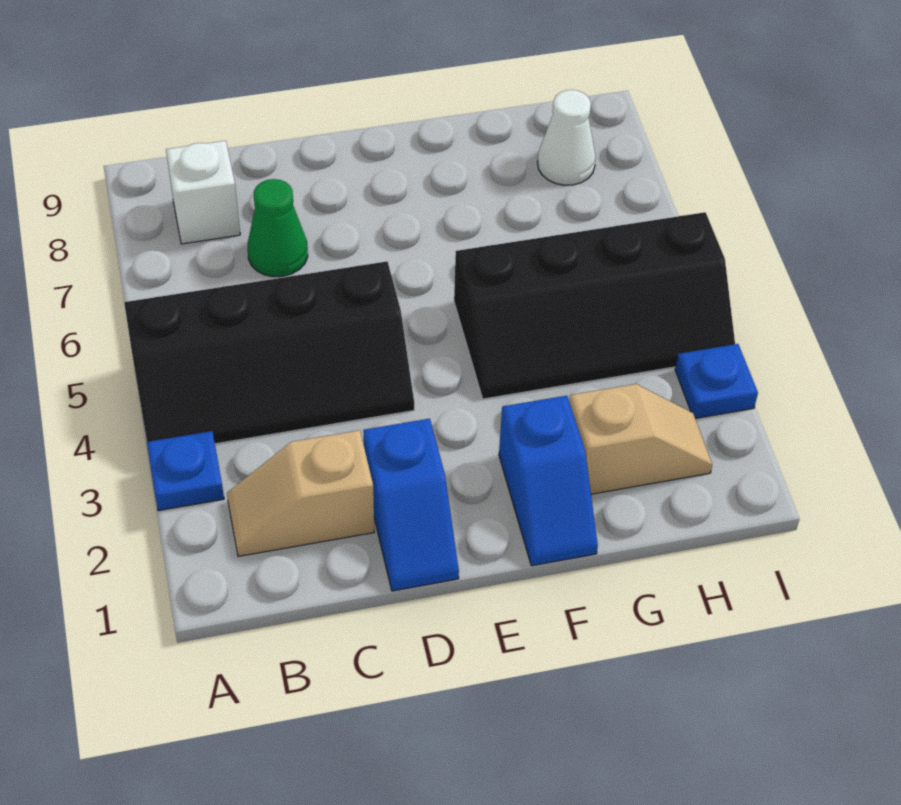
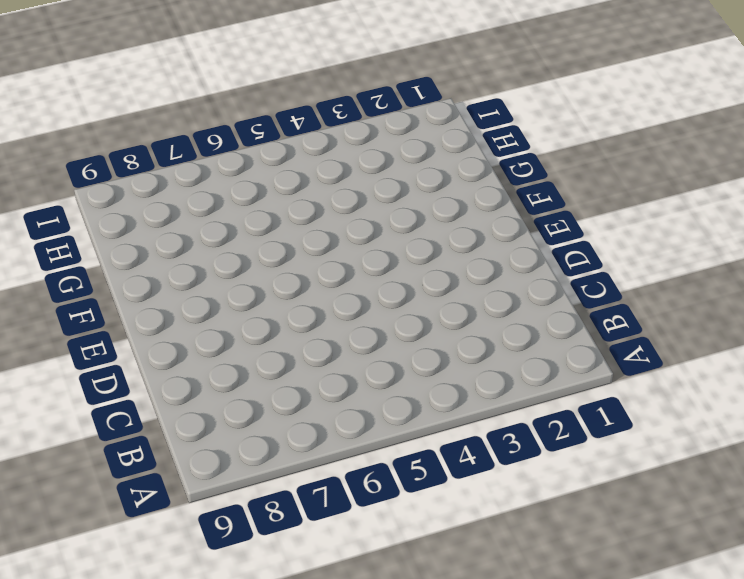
none -> blue plate A3 level 1
none -> black slope A4:D5 level 1 top 5

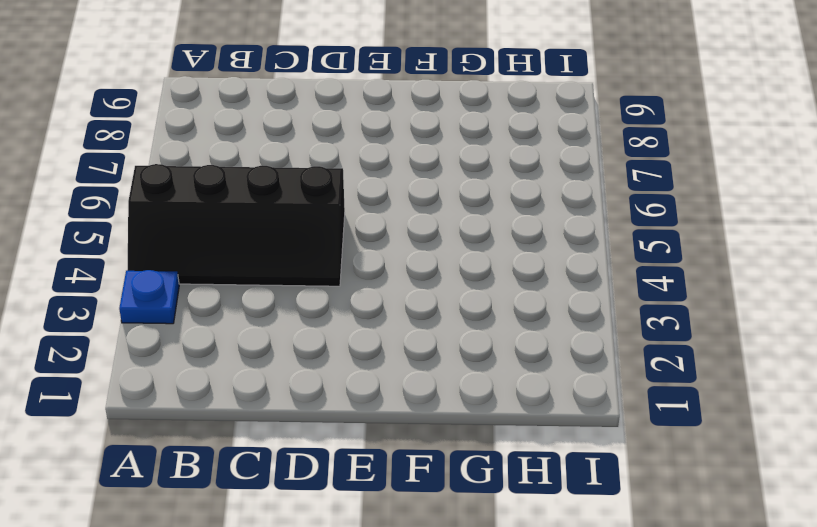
none -> tan slope B2:C2 level 1 top C
none -> white brick B8 level 1

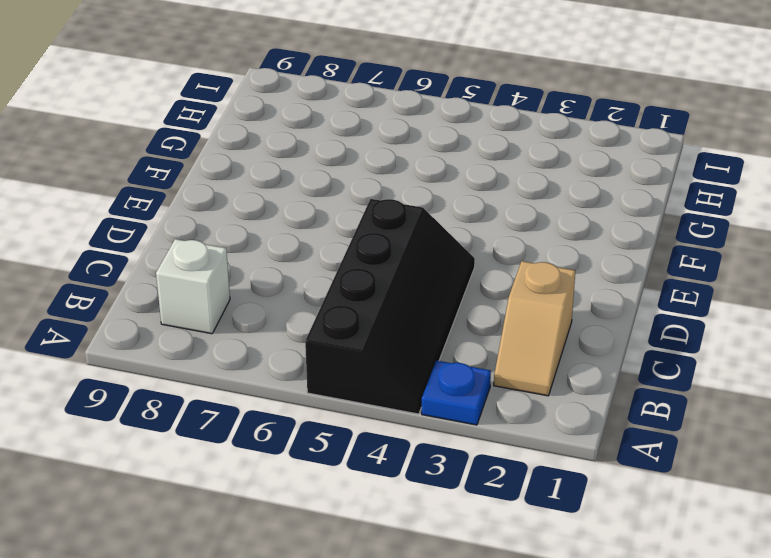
none -> green cone C7 level 1
none -> blue slope D1:D2 level 1 top 2

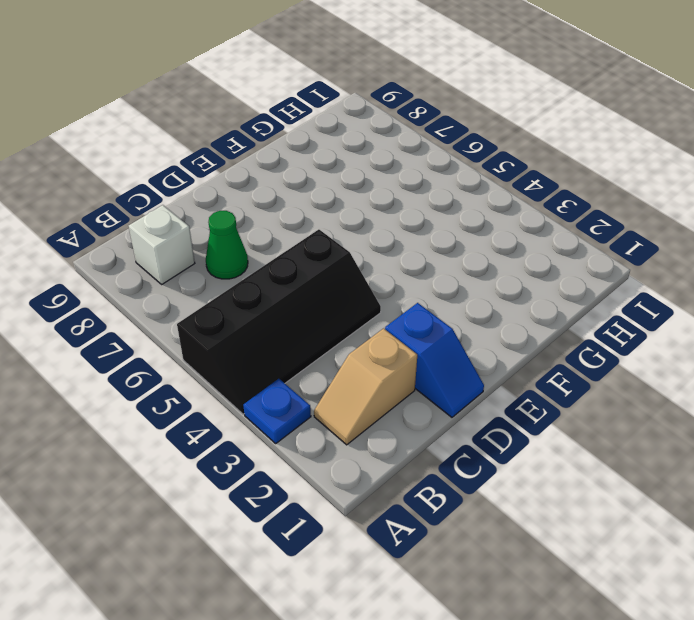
none -> blue slope F1:F2 level 1 top 2
none -> black slope F4:I5 level 1 top 5

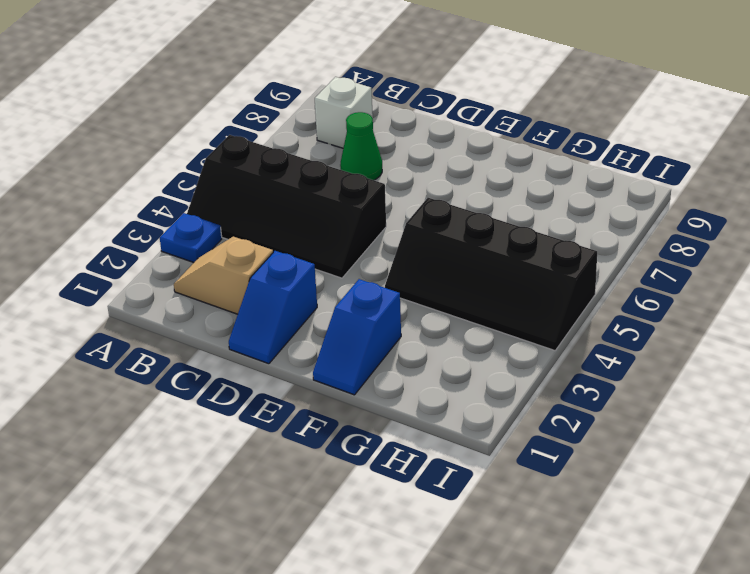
none -> tan slope G2:H2 level 1 top G
none -> white cone H8 level 1

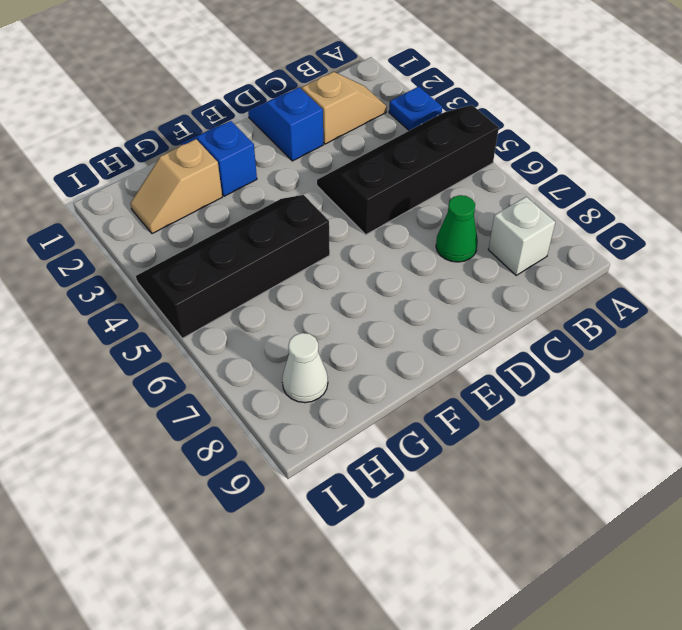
none -> blue plate I3 level 1

